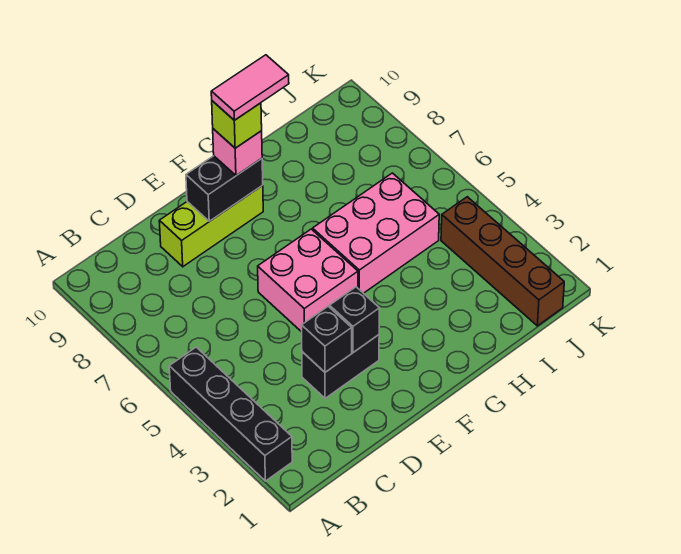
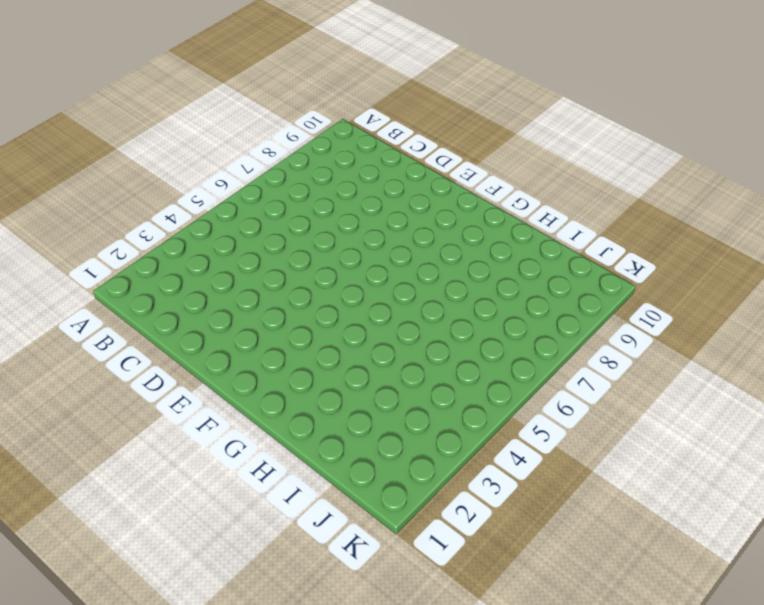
none -> black brick A2:A5 level 1
none -> black brick D3:E3 level 1
none -> lime brick D9:F9 level 1

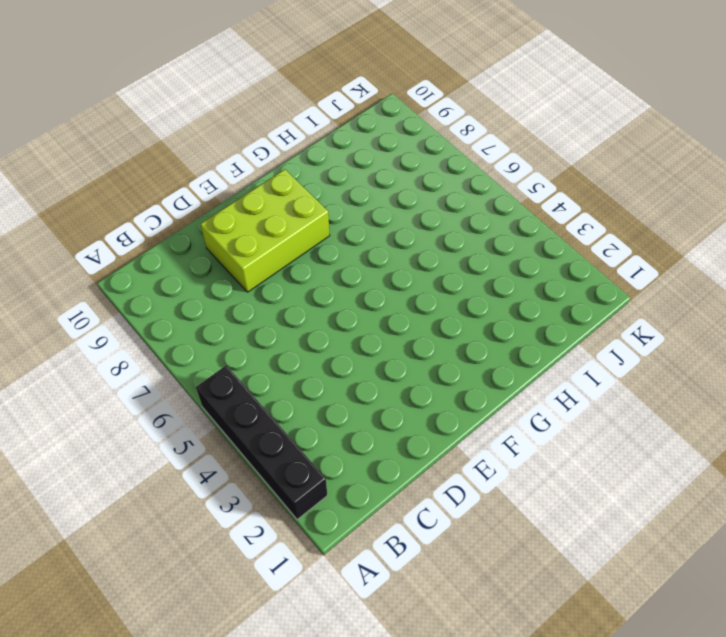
lime brick D8:F9 level 1 -> lime brick D9:F9 level 1
none -> black brick D3:E3 level 1
none -> pink brick E5:F6 level 1
none -> pink brick G5:I6 level 1

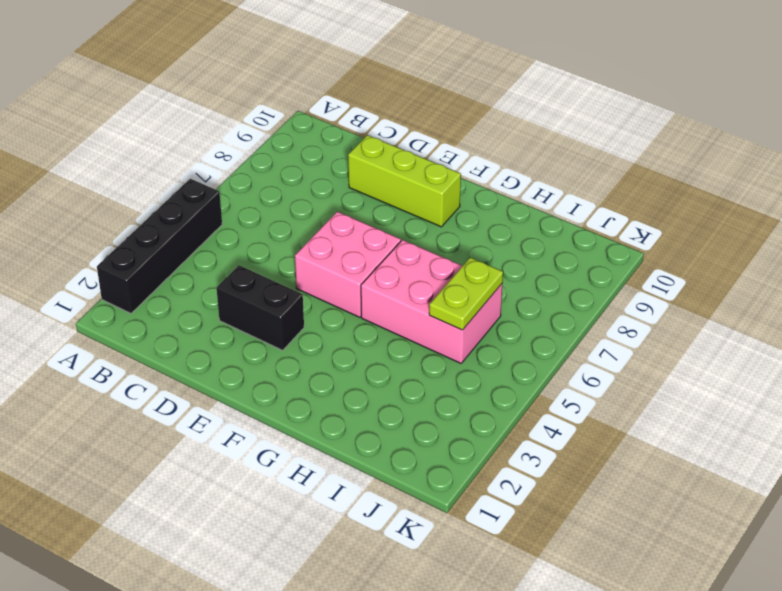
lime plate I5:I6 level 2 -> none
none -> brown brick J1:J4 level 1
none -> black brick D3 level 2
none -> black brick E3 level 2

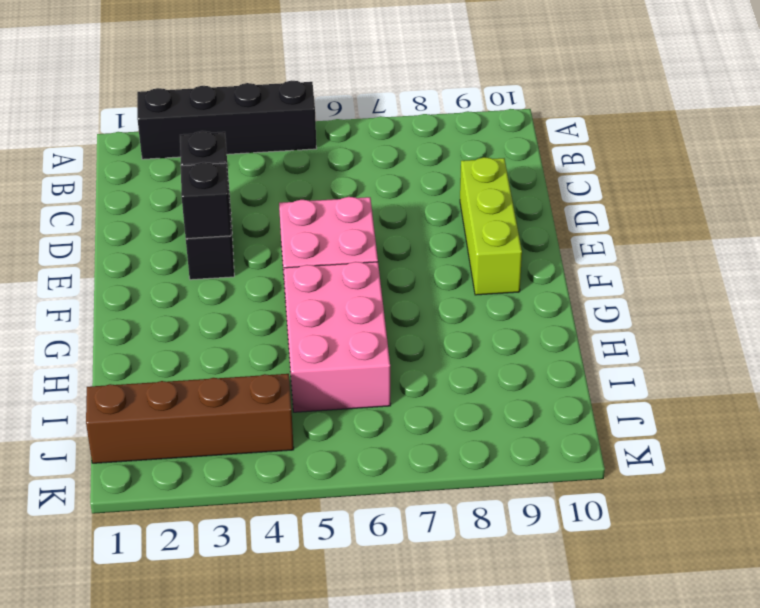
none -> black brick E9:F9 level 2
none -> pink brick F9 level 3
none -> lime brick F9 level 4

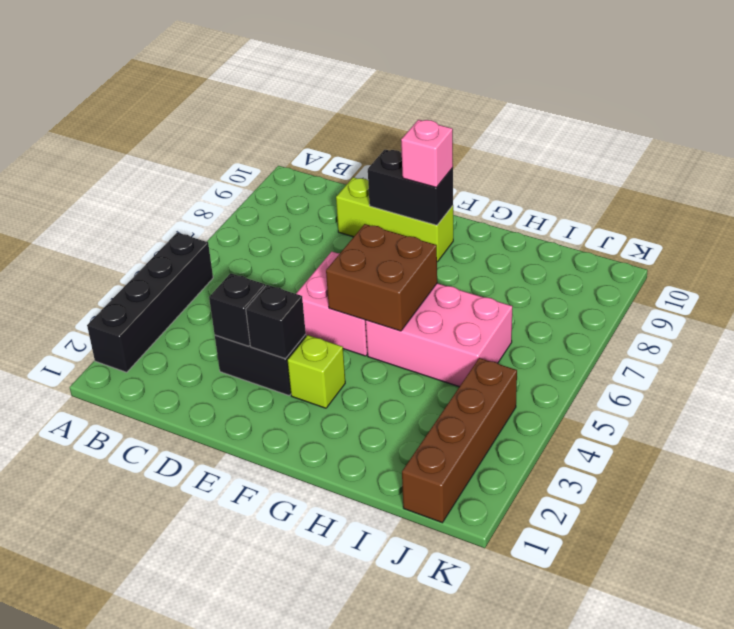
lime brick F3 level 1 -> lime brick F9 level 4
brown brick F5:G6 level 2 -> none
none -> pink tile F9:G9 level 5

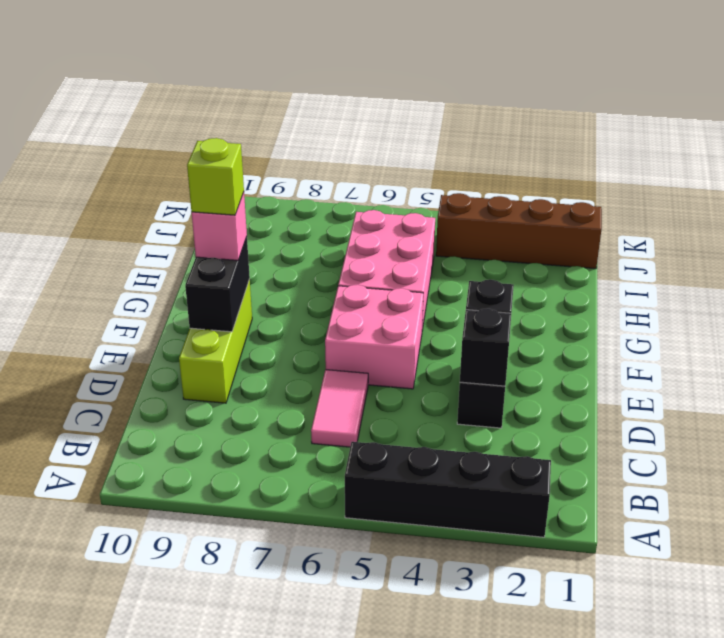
pink tile C6:D6 level 1 -> pink tile F9:G9 level 5

